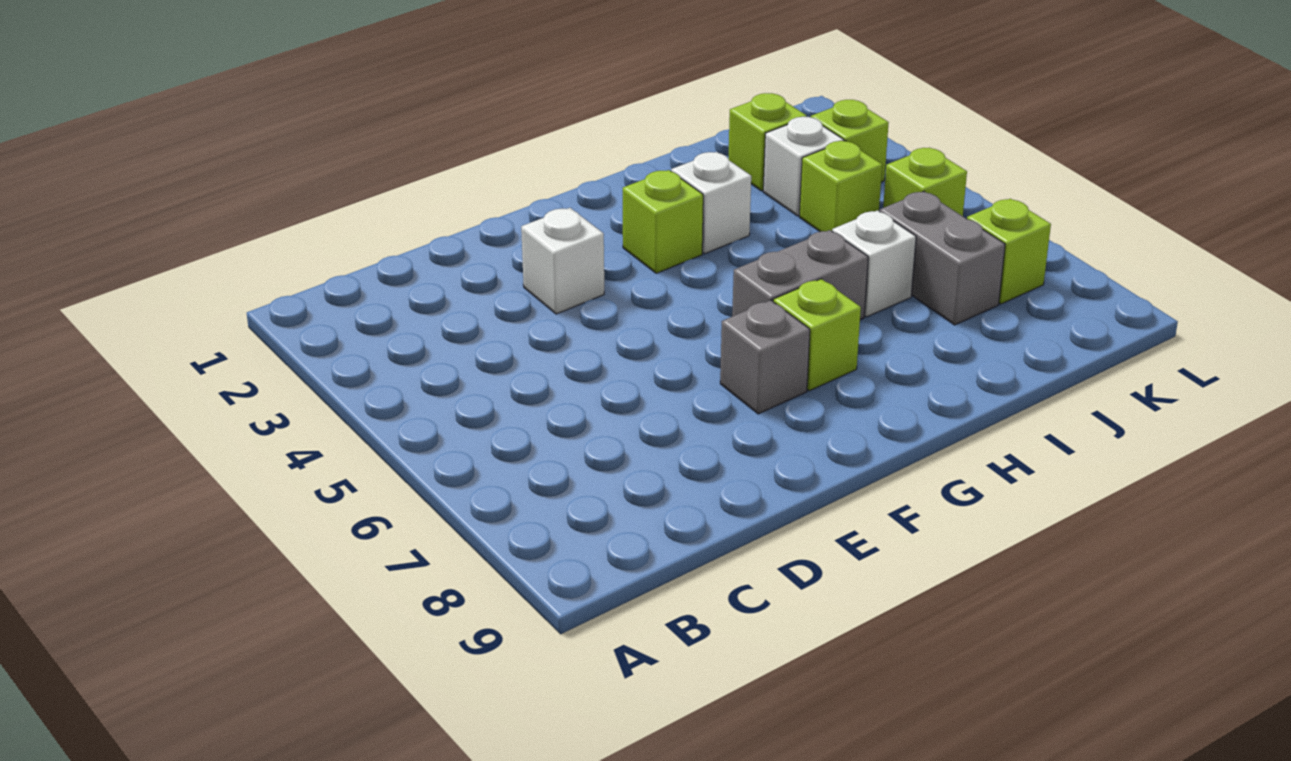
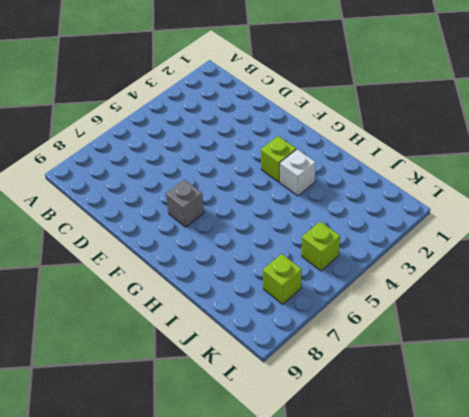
none -> white brick E3 level 1
none -> grey brick G6:H6 level 1
none -> lime brick G7 level 1

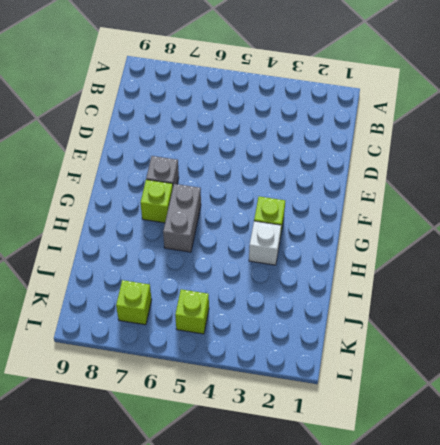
none -> white brick E3 level 1
none -> white brick I6 level 1
none -> lime brick J2 level 1

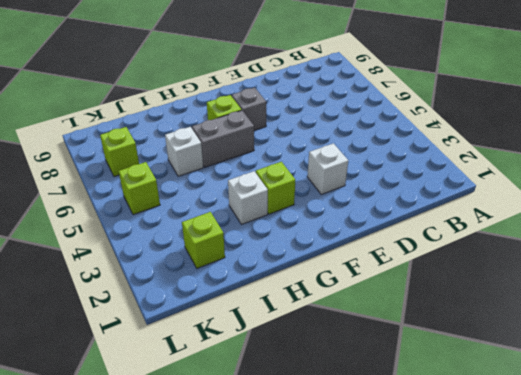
none -> white brick J3 level 1
none -> lime brick J4 level 1
none -> grey brick J6:J7 level 1

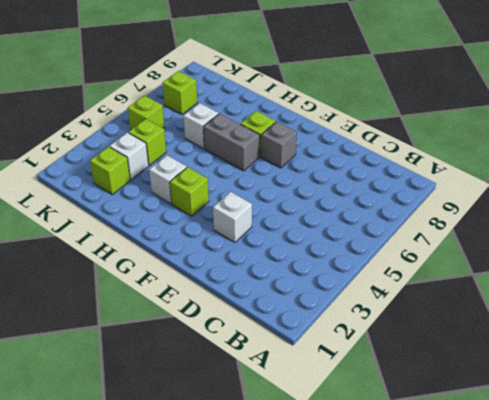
none -> grey brick J6:J7 level 1
none -> lime brick K3 level 1

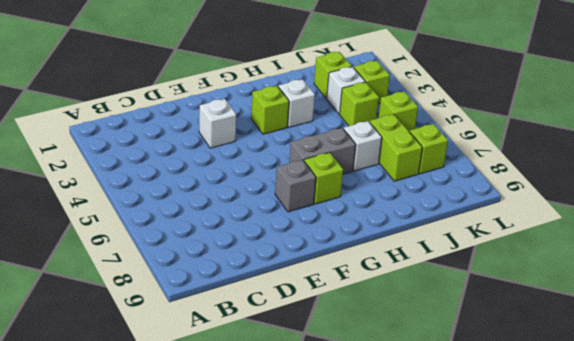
lime brick J6:J7 level 1 -> grey brick J6:J7 level 1

